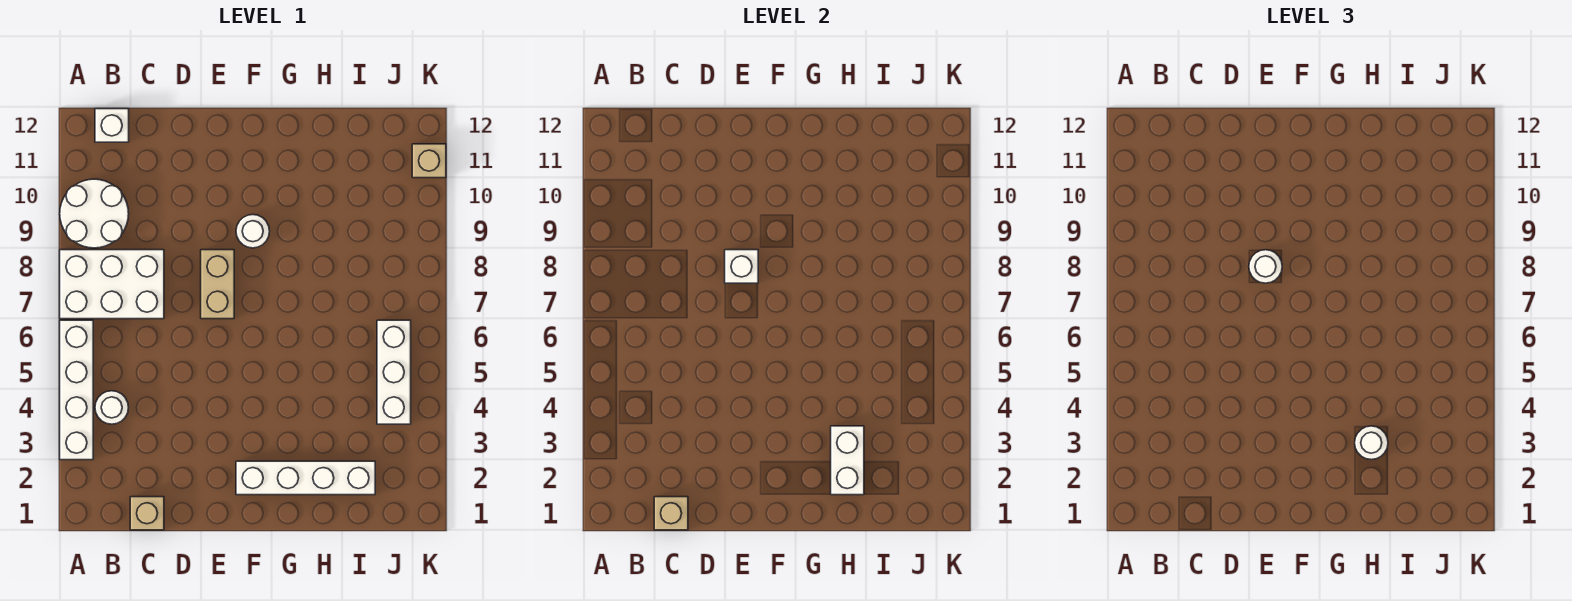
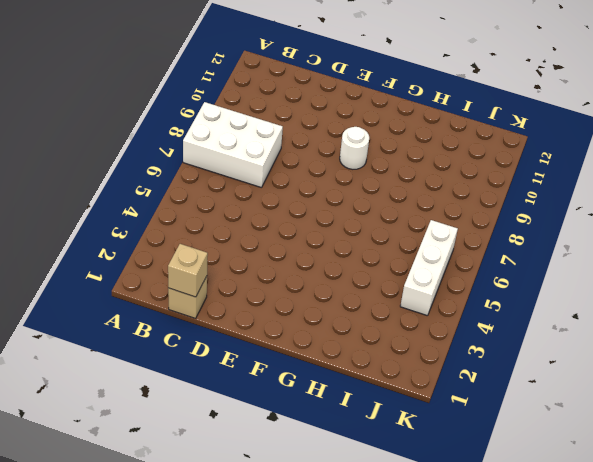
none -> white brick A3:A6 level 1
none -> white round brick A9:B10 level 1
none -> white round brick B4 level 1

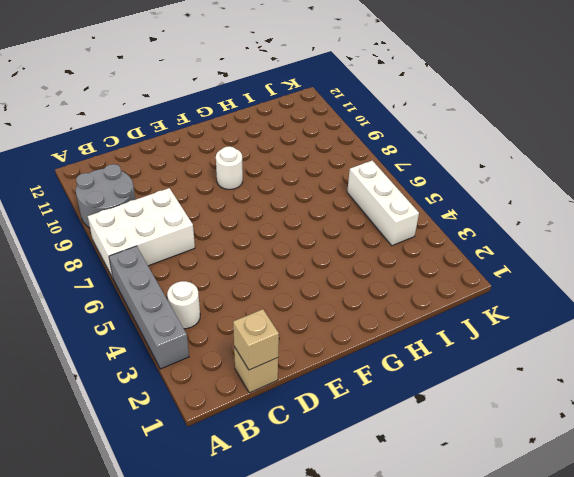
grey brick A3:A6 level 1 -> white brick A3:A6 level 1
grey round brick A9:B10 level 1 -> white round brick A9:B10 level 1
none -> white brick B12 level 1
none -> tan brick E7:E8 level 1
none -> white brick F2:I2 level 1

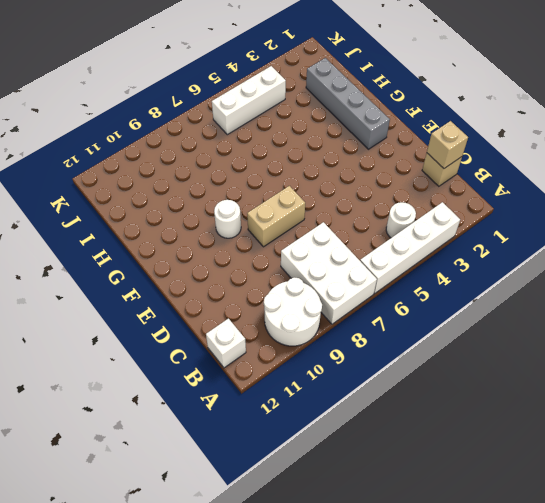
grey brick F2:I2 level 1 -> white brick F2:I2 level 1
none -> tan brick K11 level 1
none -> white brick E8 level 2
none -> white brick H2:H3 level 2

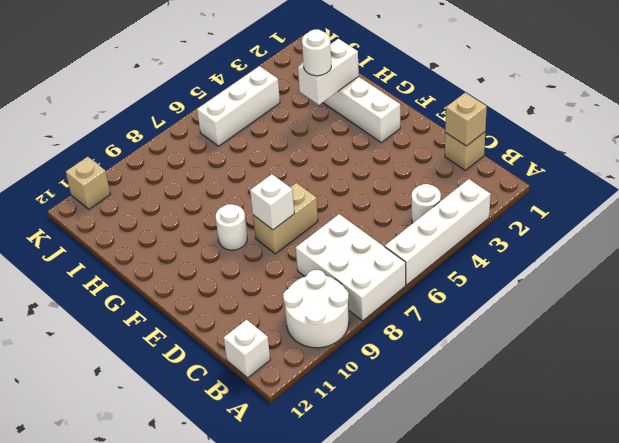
none -> white round brick E8 level 3

